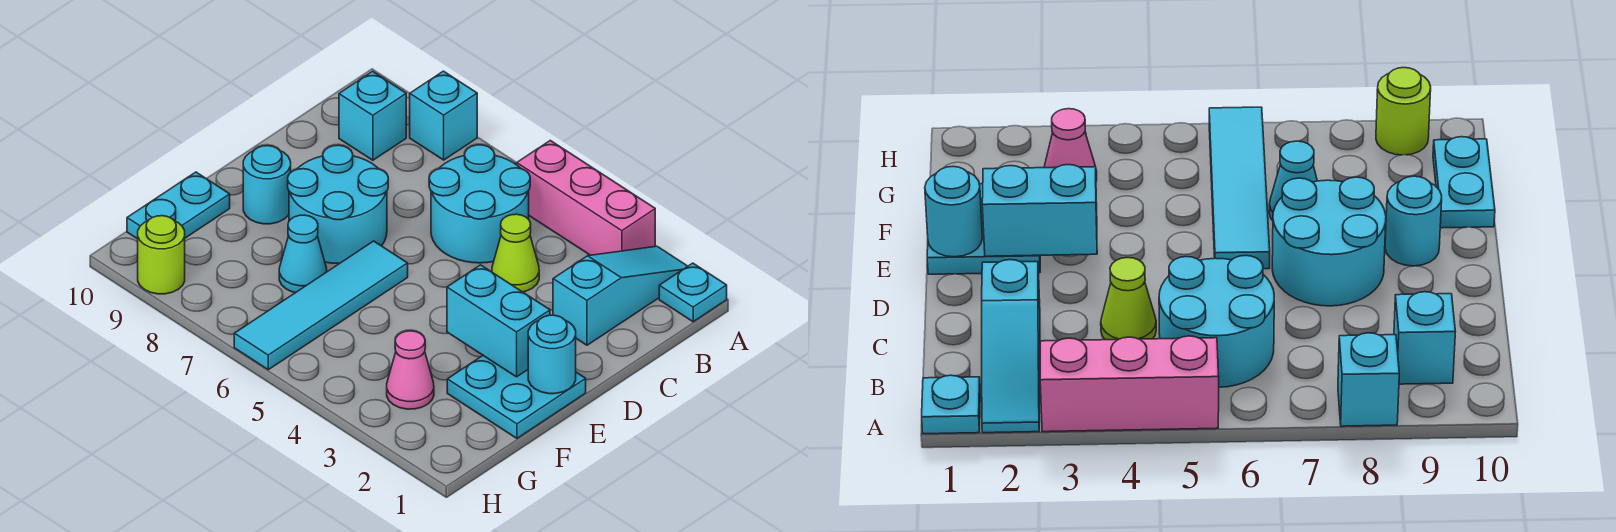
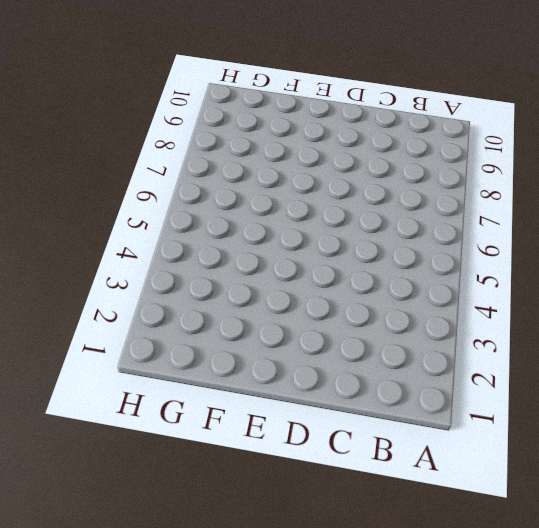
none -> cyan plate A1 level 1
none -> cyan slope A2:C2 level 1 top C
none -> pink brick A3:A5 level 1

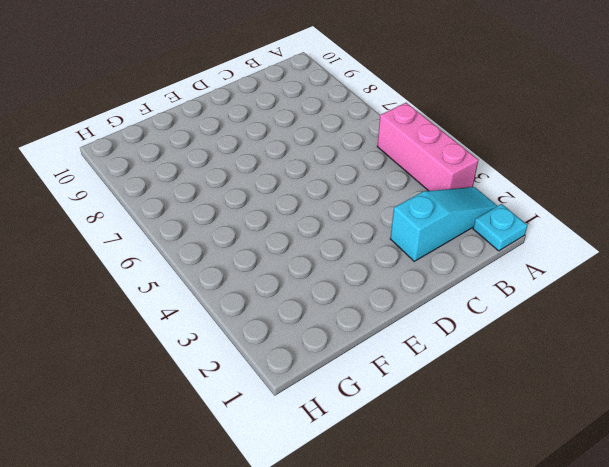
none -> cyan brick A8 level 1
none -> cyan round brick B5:C6 level 1
none -> cyan brick B9 level 1

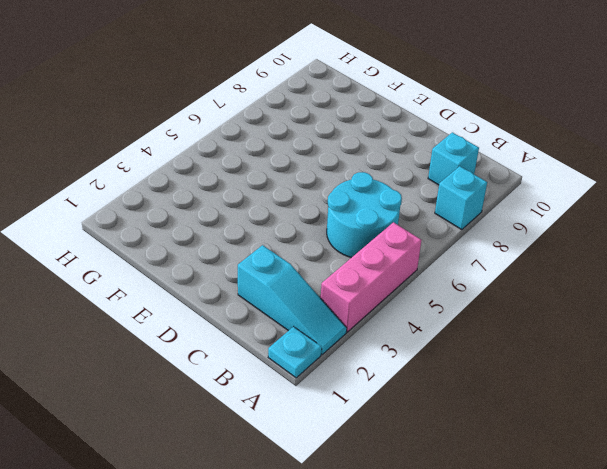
none -> lime cone C4 level 1
none -> cyan round brick D7:E8 level 1
none -> cyan plate E1:F2 level 1

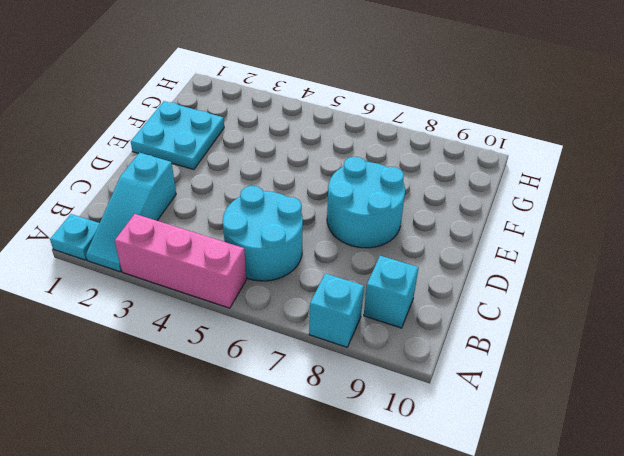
none -> lime cone C4 level 1
none -> cyan tile E6:H6 level 1
none -> cyan round brick E9 level 1

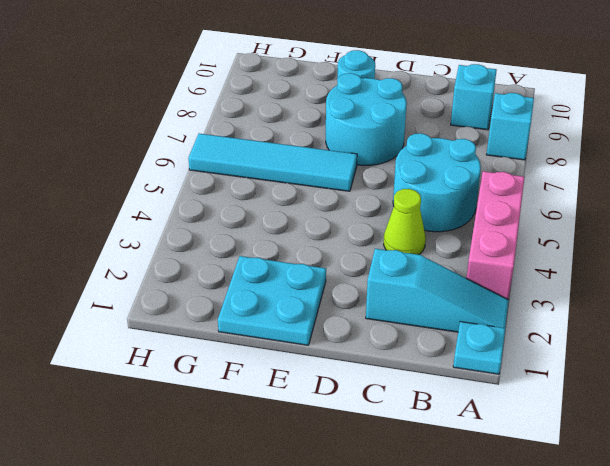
none -> cyan cone F7 level 1
none -> cyan plate F10:G10 level 1
none -> pink cone G3 level 1

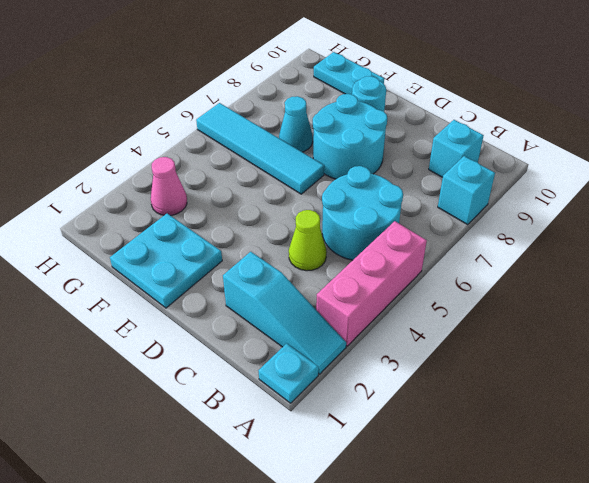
none -> lime round brick H9 level 1
none -> cyan round brick E1 level 2
none -> cyan brick E2:E3 level 2

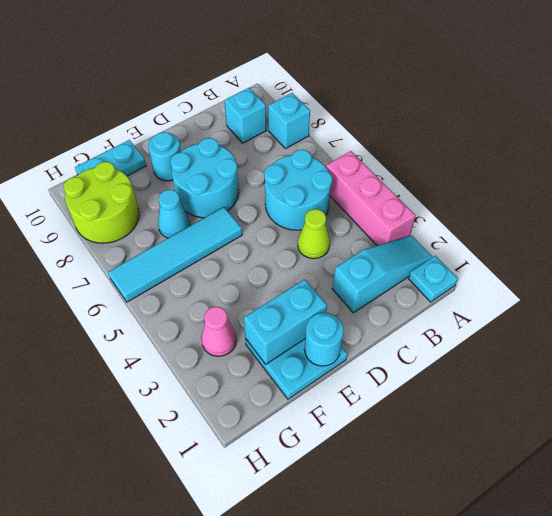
cyan brick E2:F2 level 2 -> cyan brick E2:E3 level 2
lime round brick G8:H9 level 1 -> lime round brick H9 level 1

